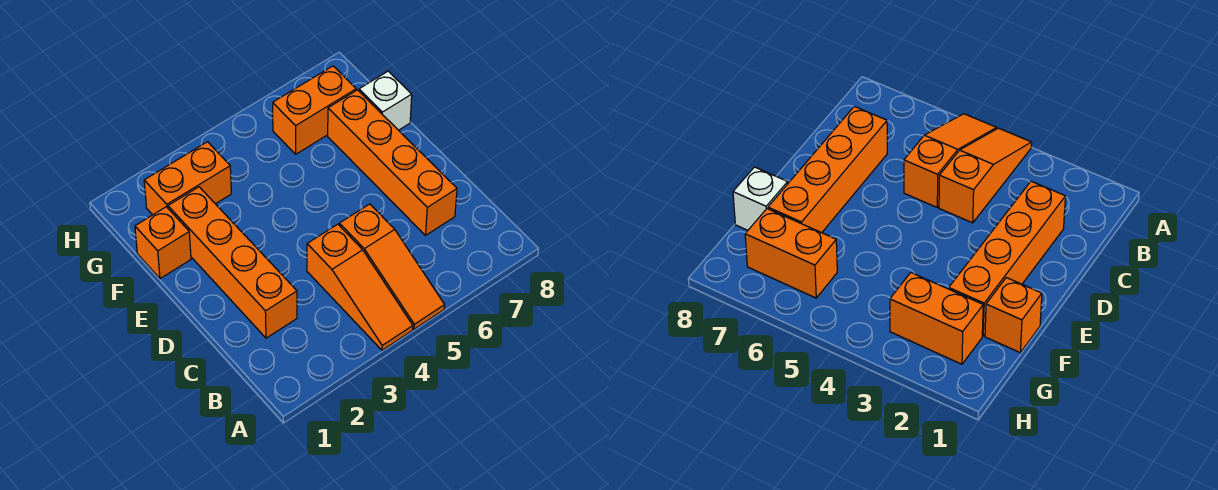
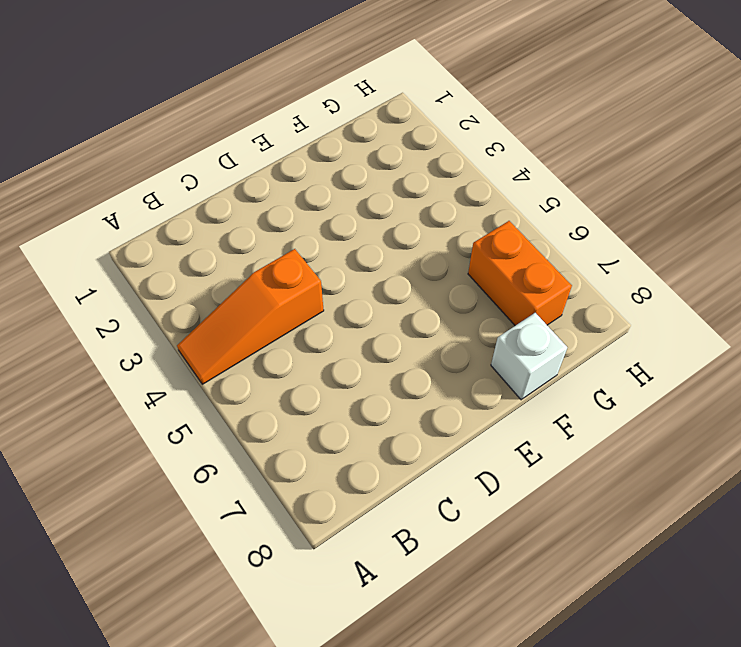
none -> orange slope A5:C5 level 1 top C
none -> orange brick C2:F2 level 1

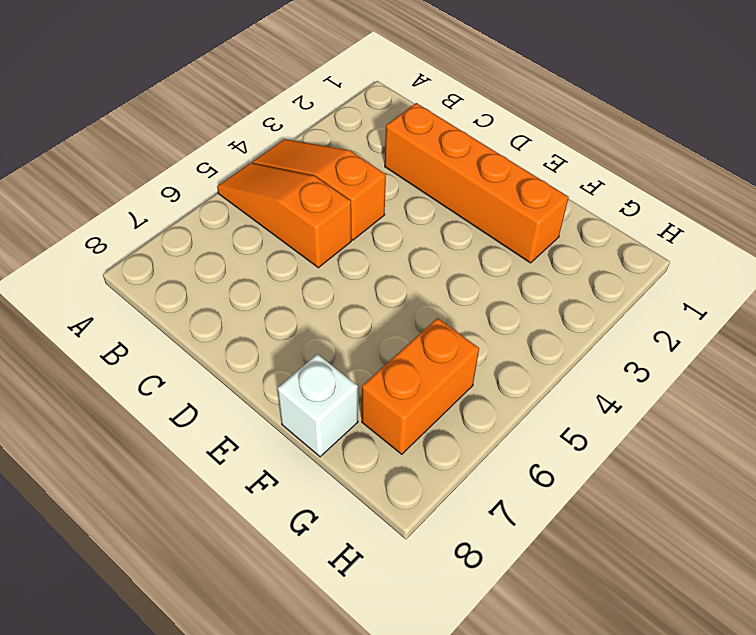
none -> orange brick C7:F7 level 1
none -> orange brick F1 level 1

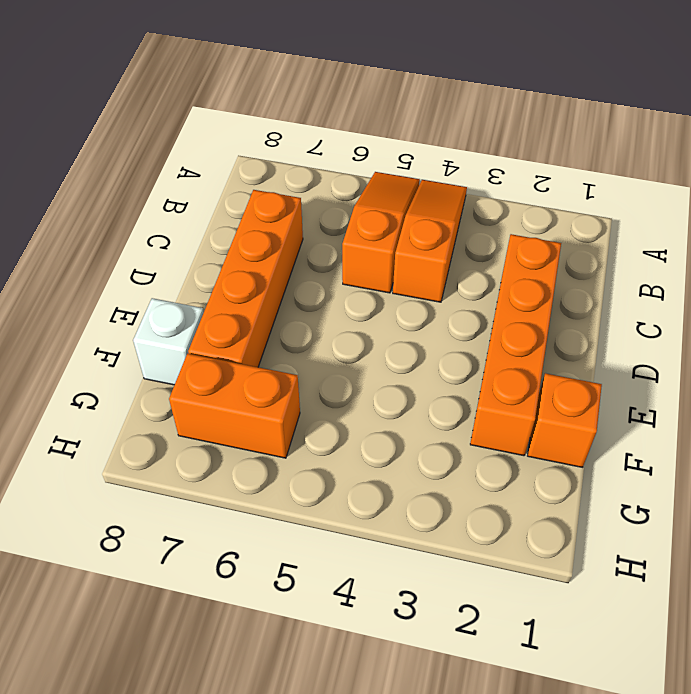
none -> orange brick G2:G3 level 1

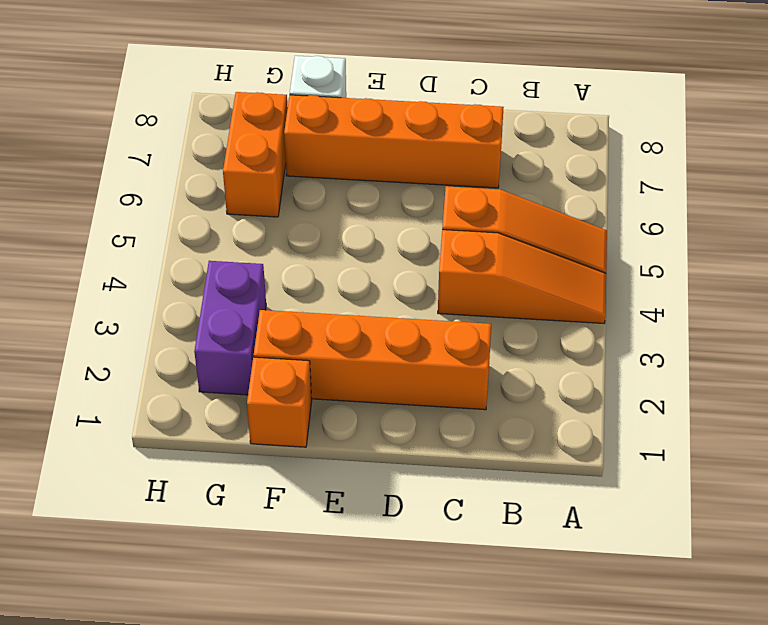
purple brick G2:G3 level 1 -> orange brick G2:G3 level 1

